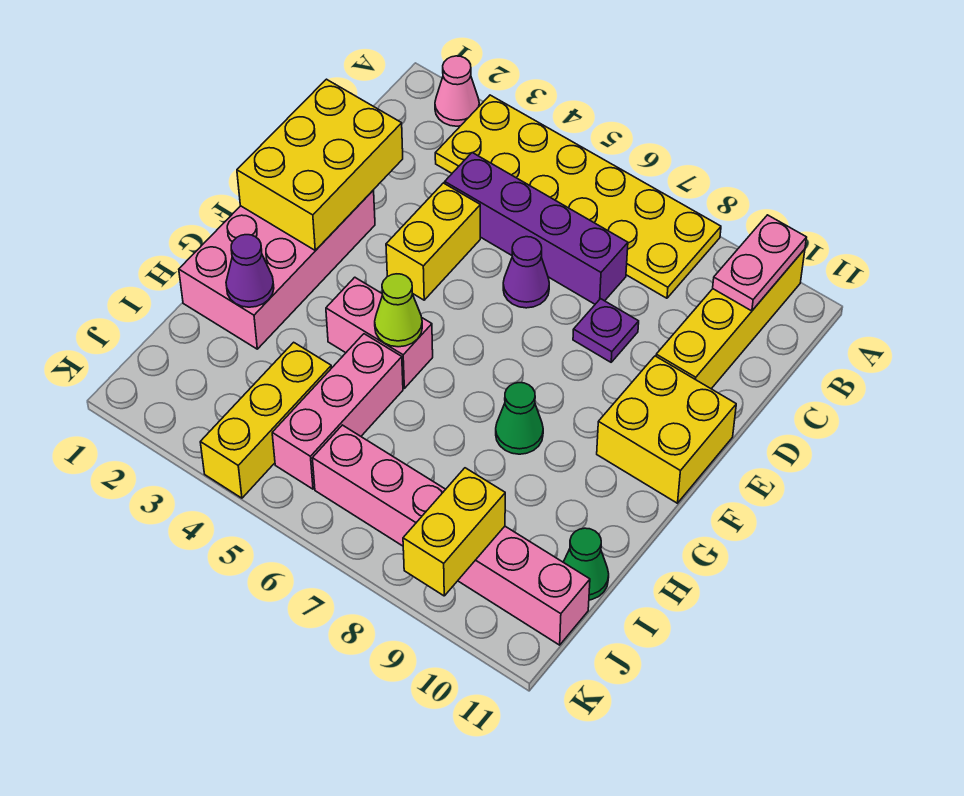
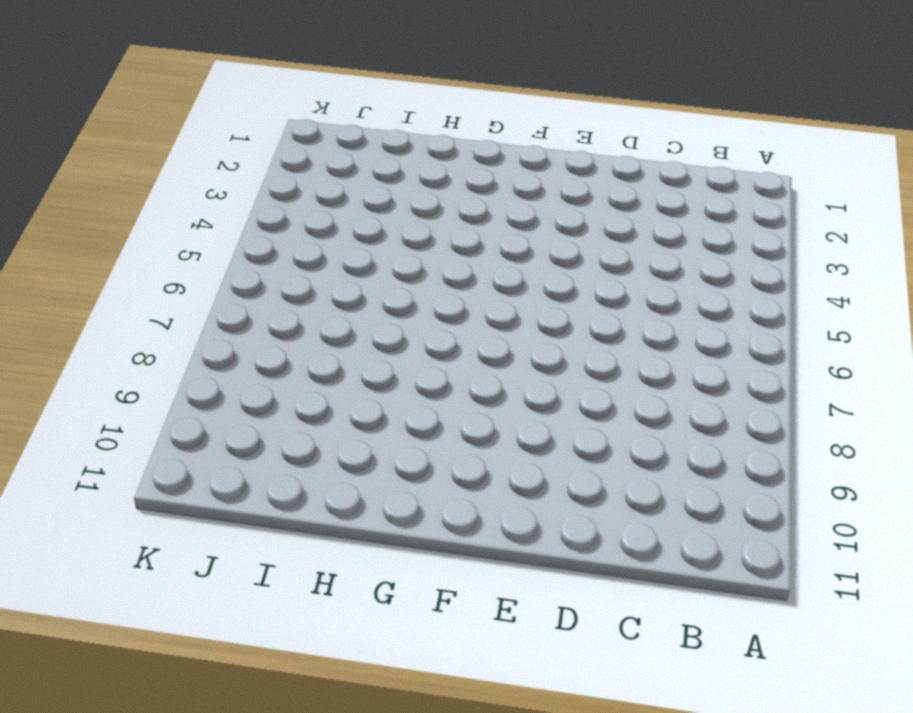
none -> pink cone A2 level 1
none -> yellow plate A3:B8 level 1
none -> yellow brick A10:D10 level 1

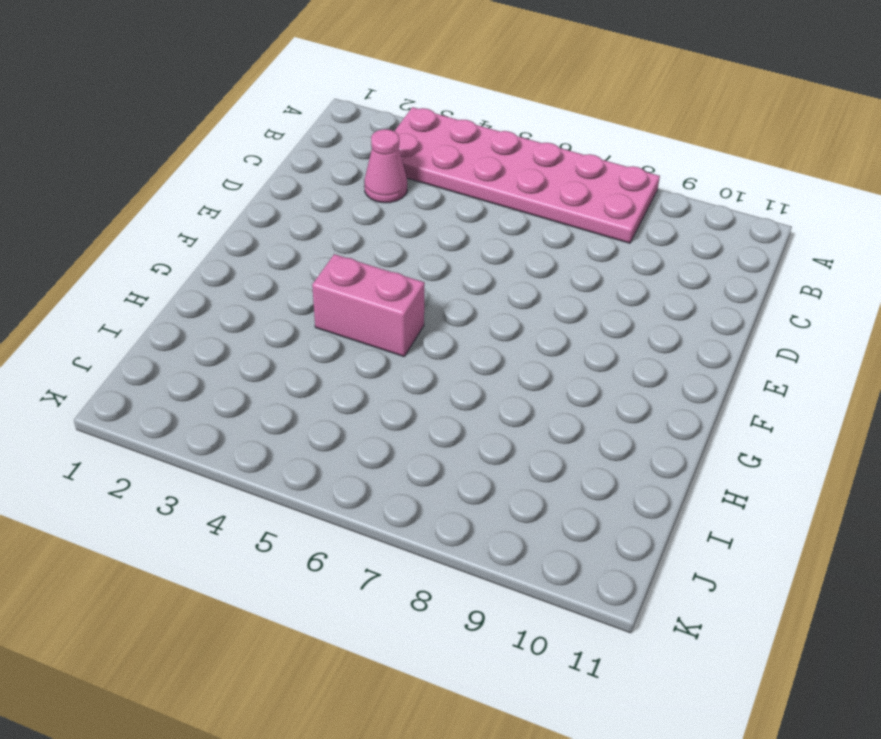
pink plate A3:B8 level 1 -> yellow plate A3:B8 level 1
pink cone C3 level 1 -> pink cone A2 level 1
none -> yellow brick A10:D10 level 1
none -> purple brick C4:C7 level 1
none -> yellow brick D4:E4 level 1

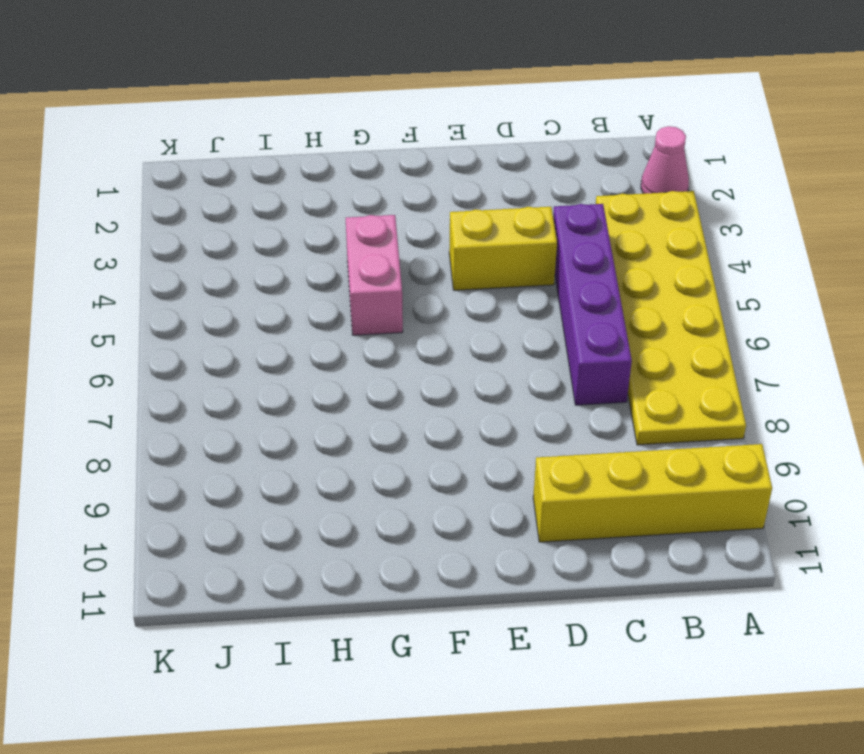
none -> purple cone D6 level 1
none -> purple plate D8 level 1
none -> pink brick E1:H2 level 1

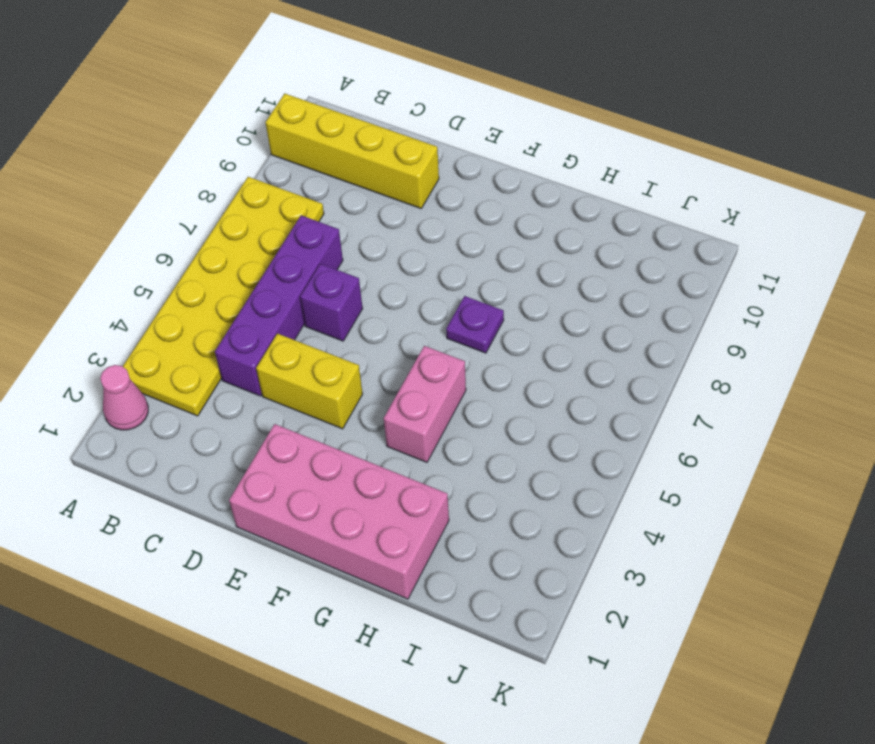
purple brick D6 level 1 -> purple cone D6 level 1
purple plate G7 level 1 -> purple plate D8 level 1
none -> yellow brick E10:F11 level 1
none -> green cone G8 level 1
none -> pink brick H5:J5 level 1

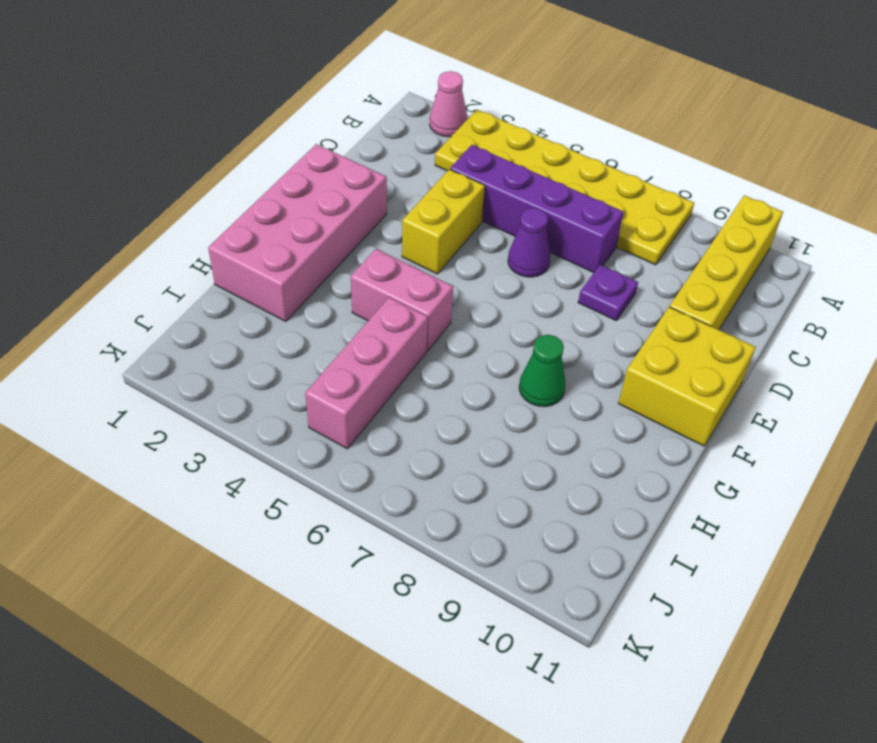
none -> yellow brick I4:K4 level 1
none -> green cone I11 level 1
none -> pink brick J6:J11 level 1

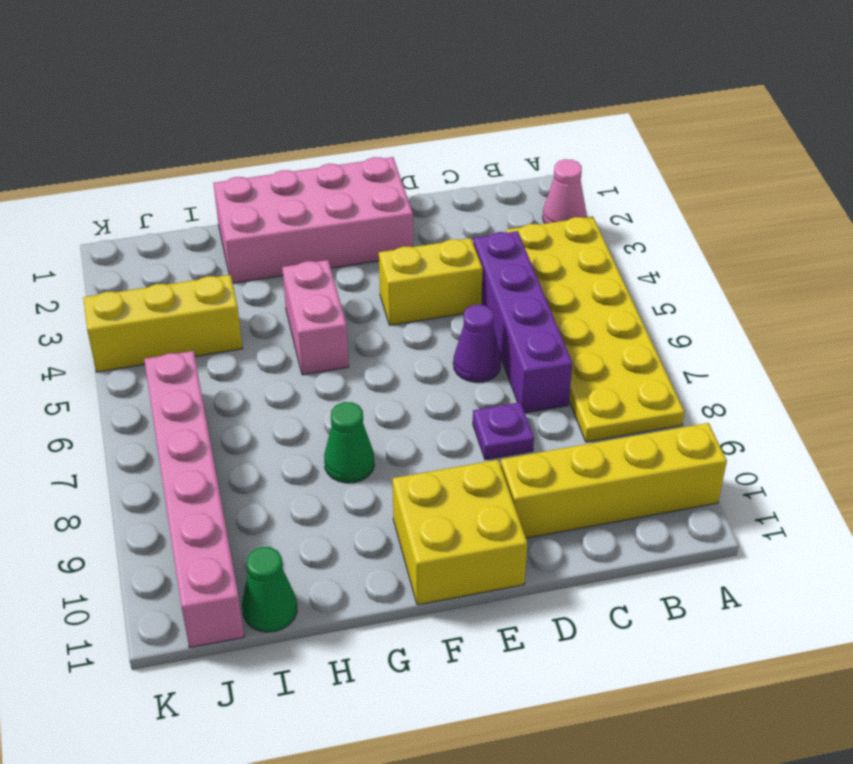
none -> pink brick H5:J5 level 1
none -> pink plate A10:B10 level 2
none -> yellow brick D1:F2 level 2

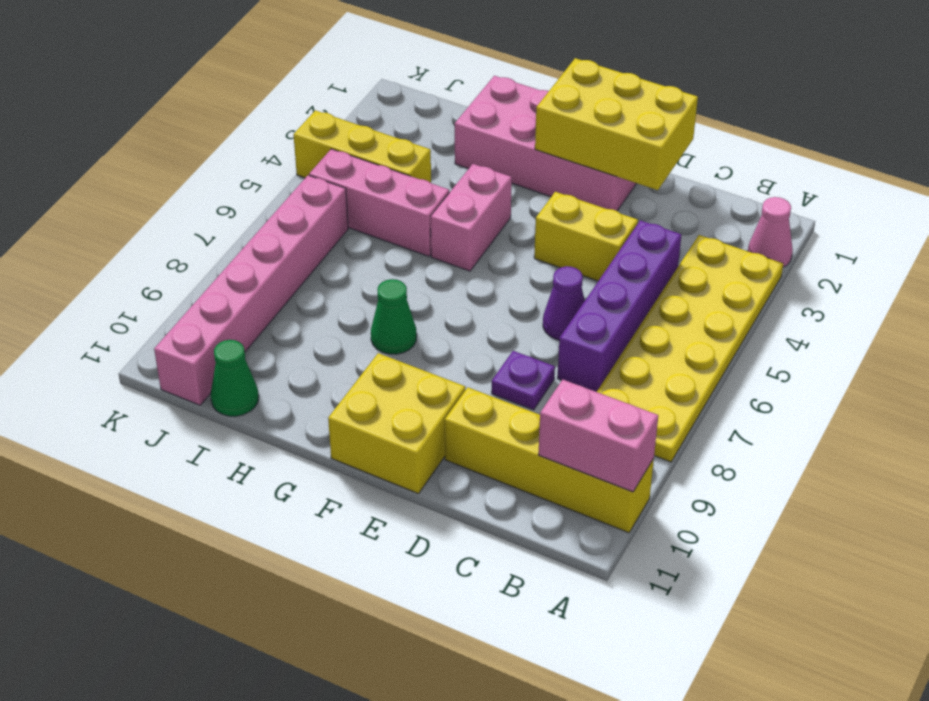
pink brick A10:B10 level 2 -> pink plate A10:B10 level 2
none -> lime cone G5 level 2
none -> purple cone H2 level 2
none -> yellow brick J9:K9 level 2

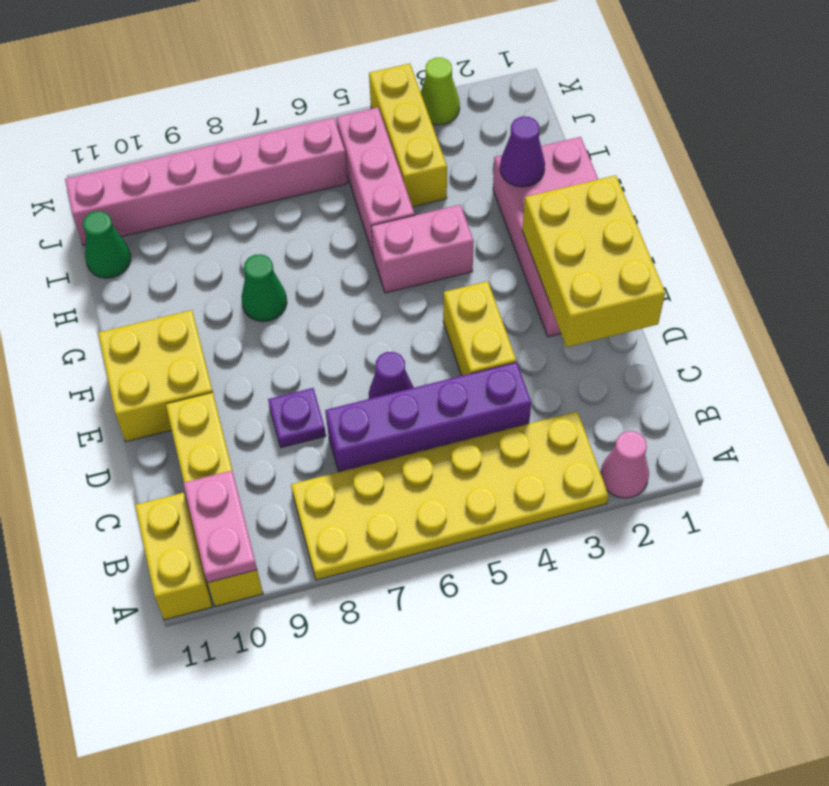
yellow brick A11:B11 level 1 -> yellow brick J9:K9 level 2
lime cone K3 level 1 -> lime cone G5 level 2

